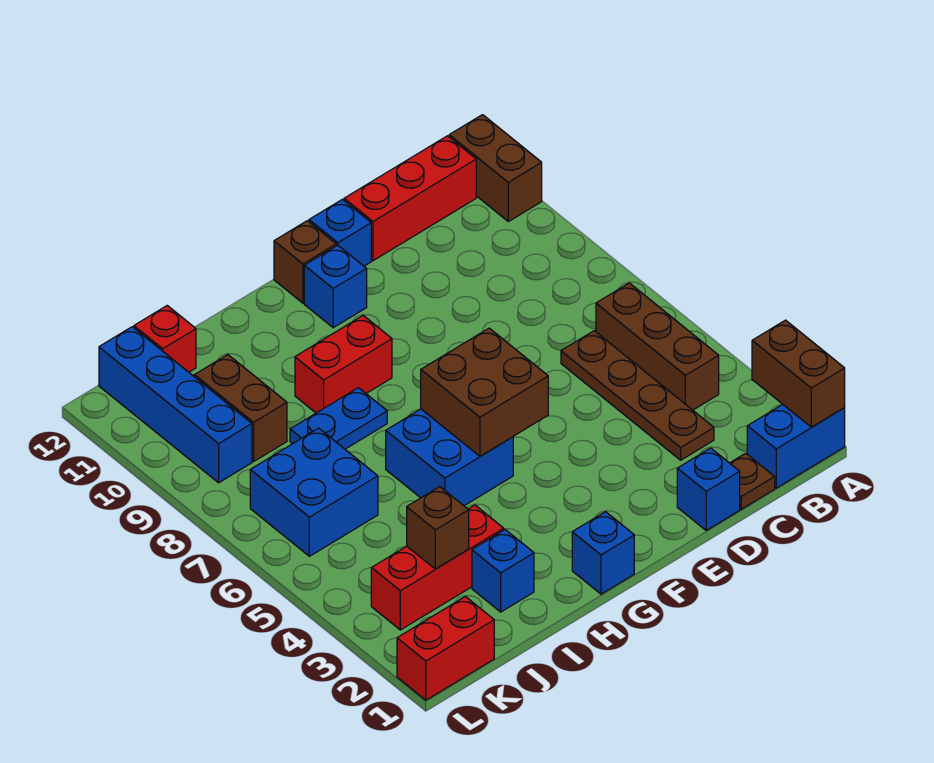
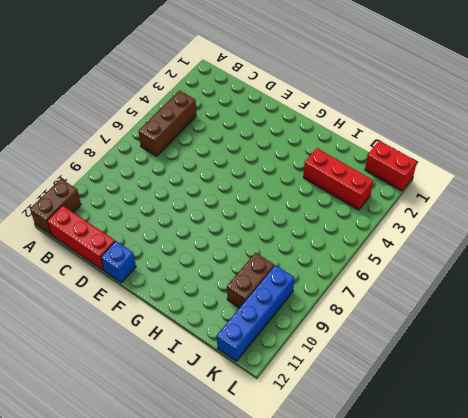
none -> blue brick A1:B1 level 1
none -> brown plate C1 level 1
none -> brown plate C3:C6 level 1

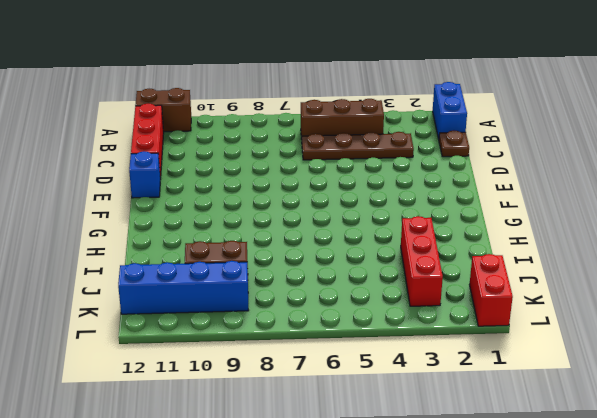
none -> blue brick D1 level 1
none -> blue brick F11 level 1
none -> brown brick F12 level 1

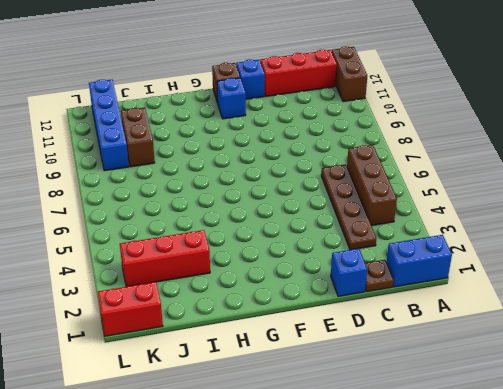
none -> blue brick G1 level 1
none -> blue brick G5:H6 level 1
none -> red brick G9:H9 level 1

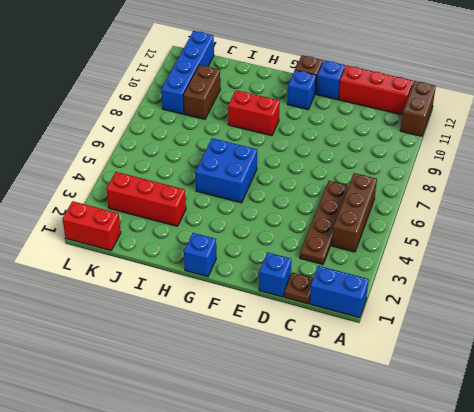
none -> blue plate H8:I8 level 1
none -> blue brick I2 level 1
none -> blue brick J6:K7 level 1

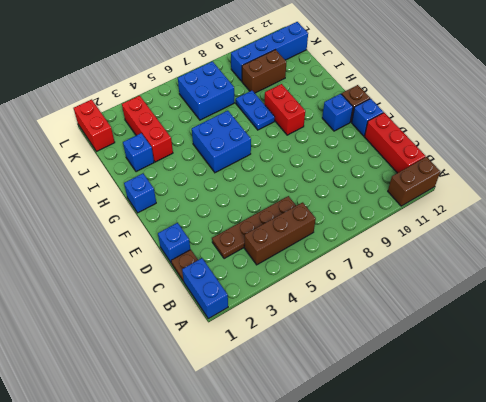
none -> red brick J12 level 1
none -> brown brick A1:A2 level 2
none -> brown brick F5:G6 level 2

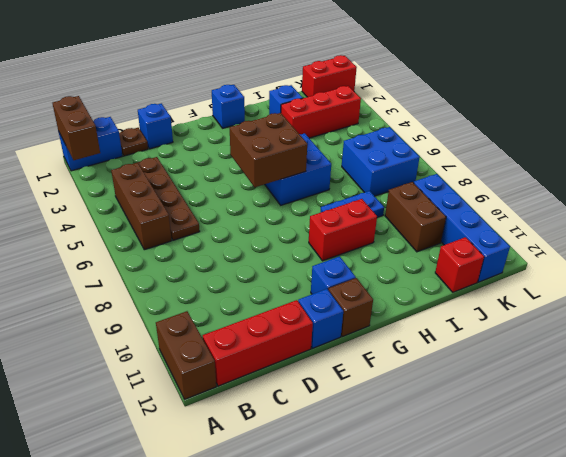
none -> brown brick J3 level 2

